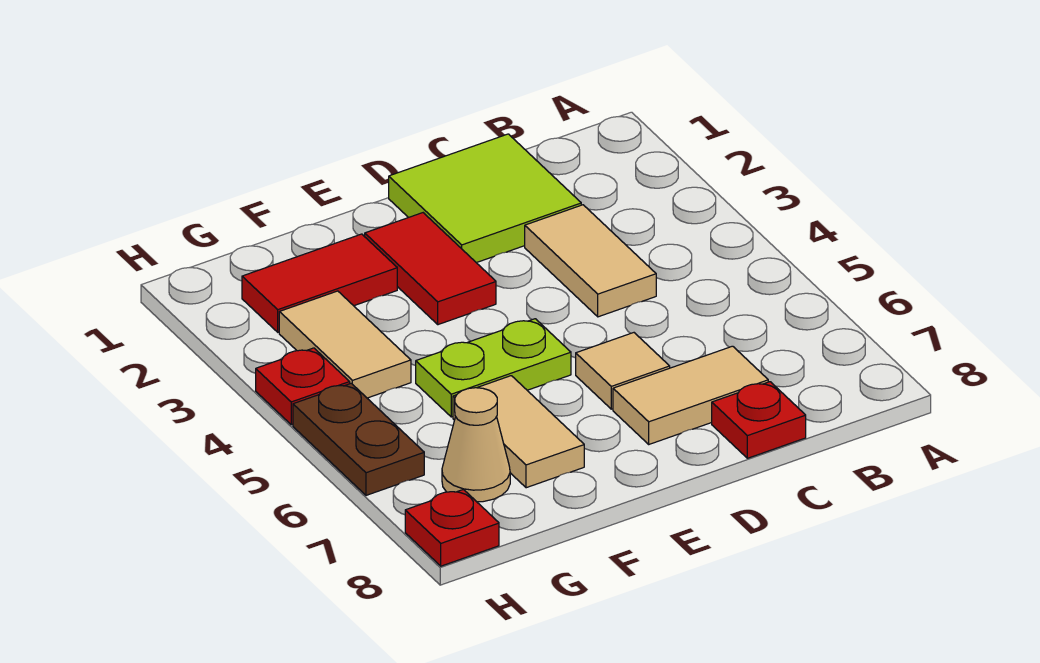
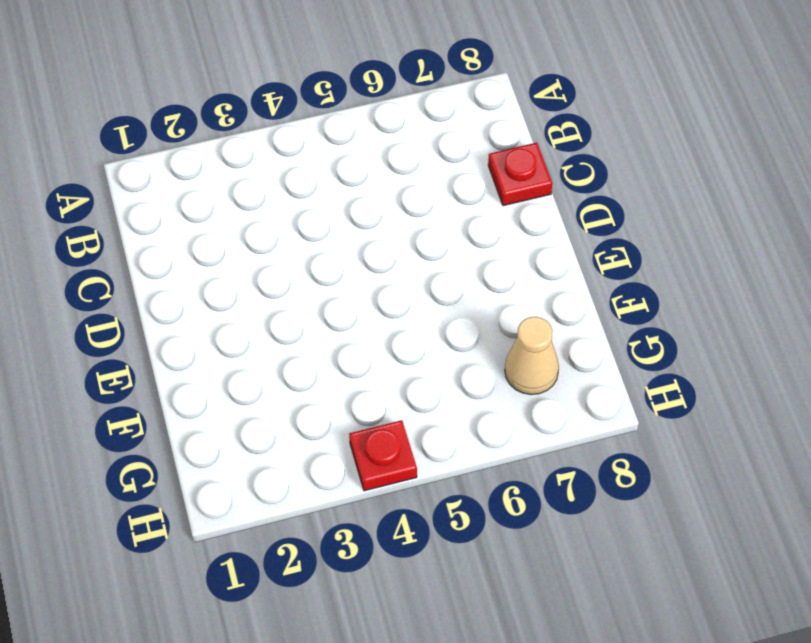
none -> lime tile C1:D2 level 1
none -> tan tile C3:C4 level 1
none -> tan tile C7:D7 level 1

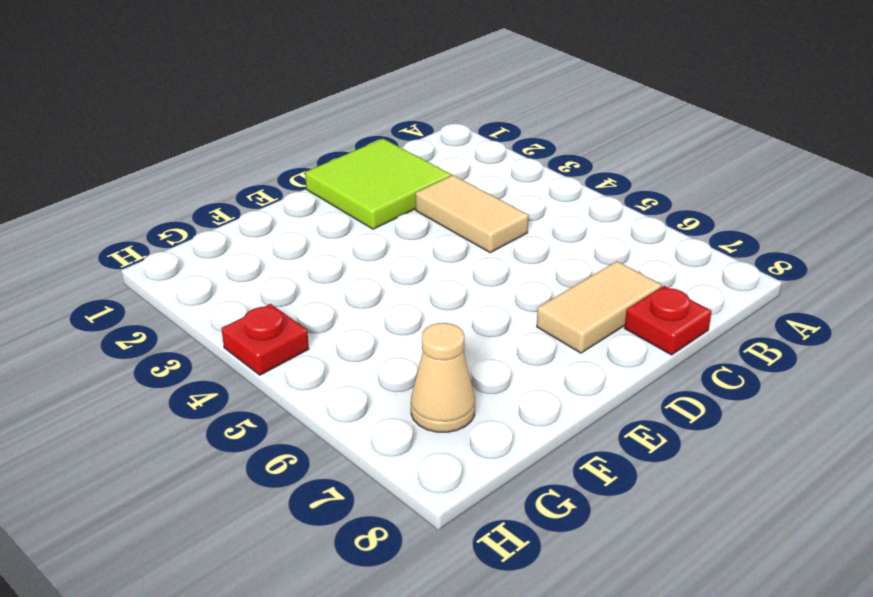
none -> tan tile D6 level 1
none -> red tile E2:E3 level 1
none -> lime plate E5:F5 level 1

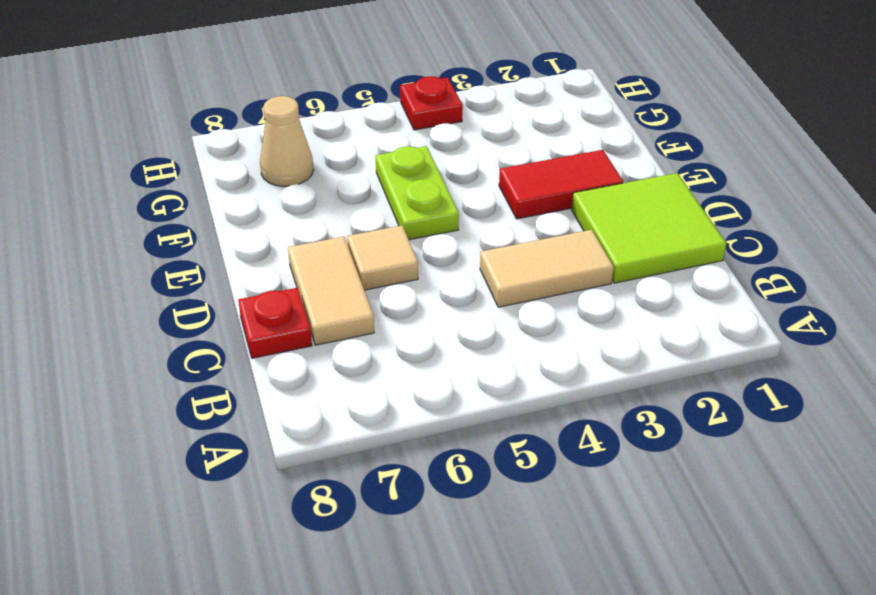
none -> red tile F2:G2 level 1
none -> tan tile F6:F7 level 1
none -> tan tile G3:G4 level 1

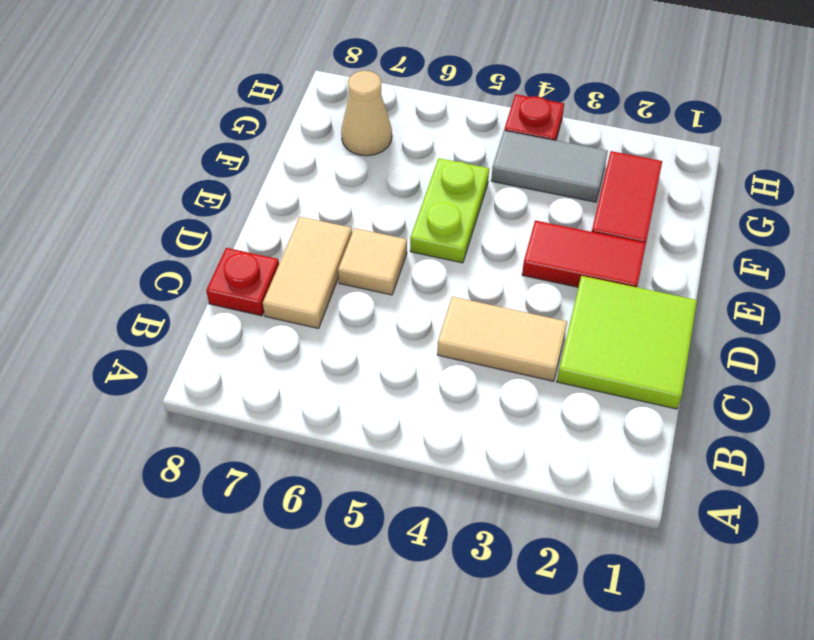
grey tile G3:G4 level 1 -> tan tile G3:G4 level 1
none -> tan tile F6:F7 level 1
none -> brown plate H5:H6 level 1
none -> red plate H8 level 1

